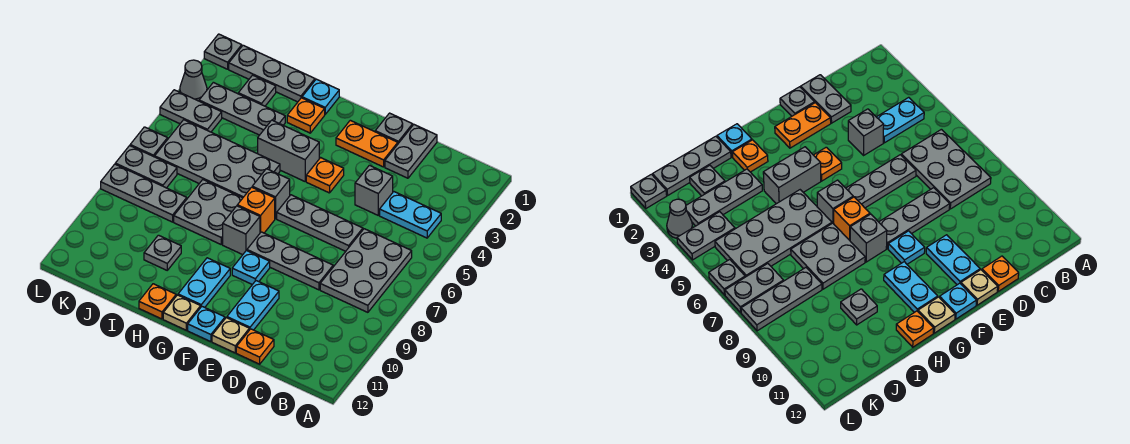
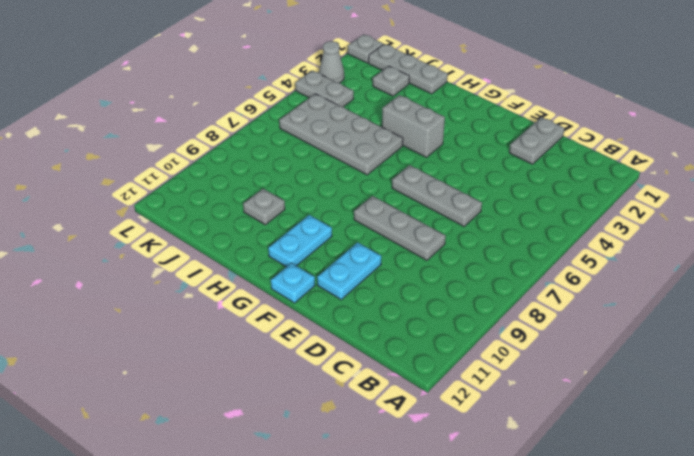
none -> cyan plate B4:C4 level 1
none -> grey plate B6:C8 level 1
none -> grey brick D4 level 1
none -> orange plate D12 level 1

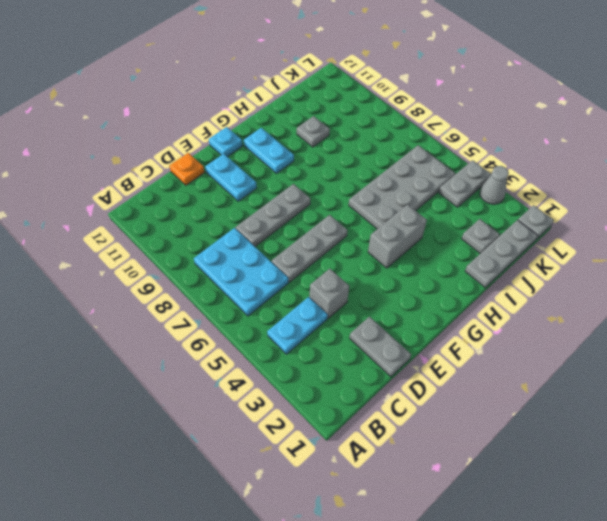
cyan plate B6:C8 level 1 -> grey plate B6:C8 level 1
none -> grey plate E1 level 1
none -> orange plate E2:F2 level 1
none -> tan plate E12 level 1
none -> orange plate F4 level 1

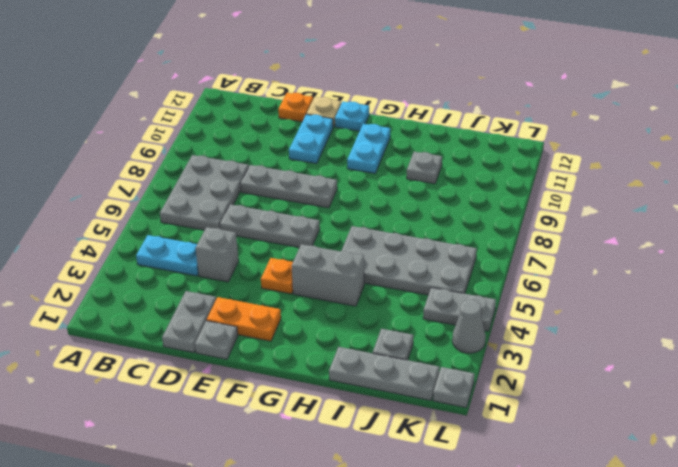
none -> cyan plate F9 level 1
none -> grey brick G6 level 1
none -> orange brick G7 level 1
none -> grey brick G8 level 1

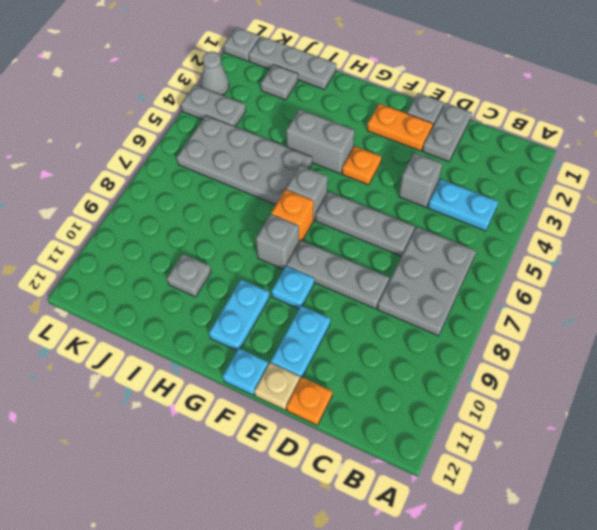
none -> tan plate G12 level 1
none -> cyan plate H1 level 1
none -> orange plate H2 level 1
none -> grey plate H7:I8 level 1

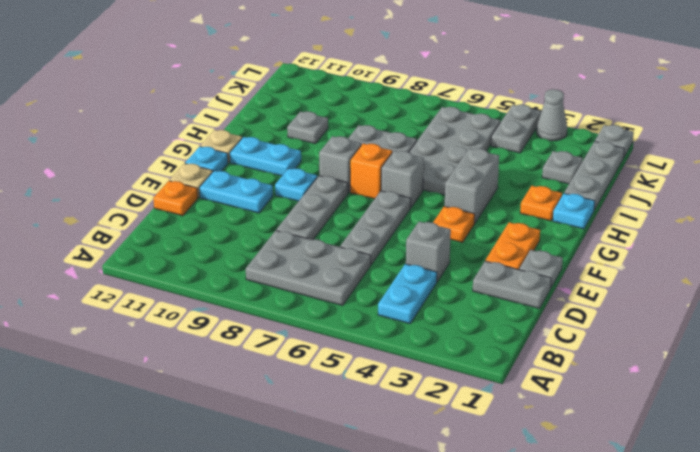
none -> orange plate H12 level 1
none -> grey plate I3:K3 level 1
none -> grey plate J8:L8 level 1
none -> grey plate K7:L7 level 1

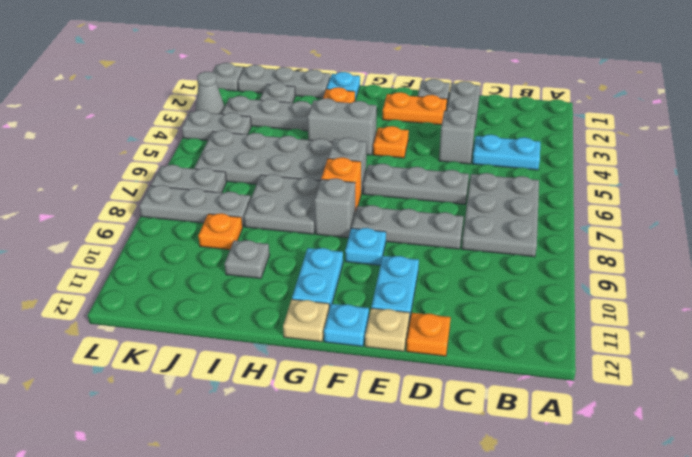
orange plate J9 level 1 -> orange plate H12 level 1
none -> grey plate L6 level 1

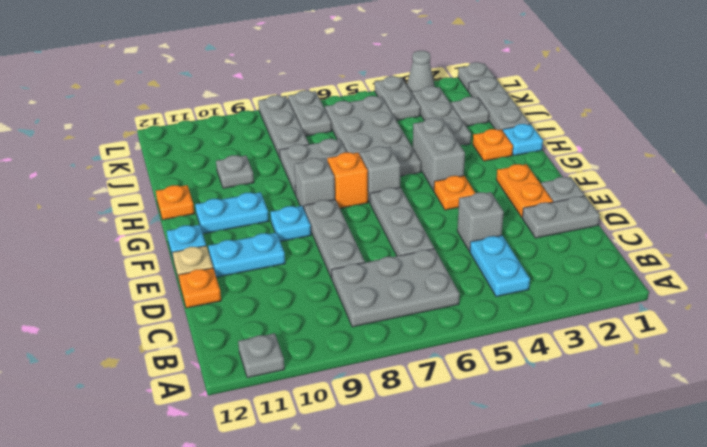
grey plate A11 level 1 -> grey plate L6 level 1
none -> tan plate G12 level 1

